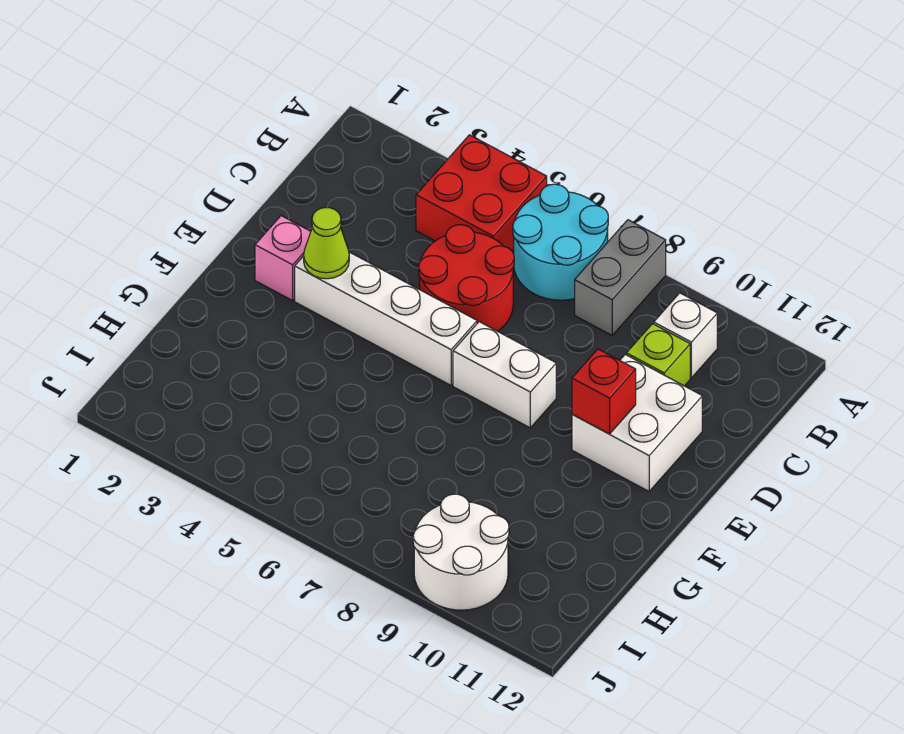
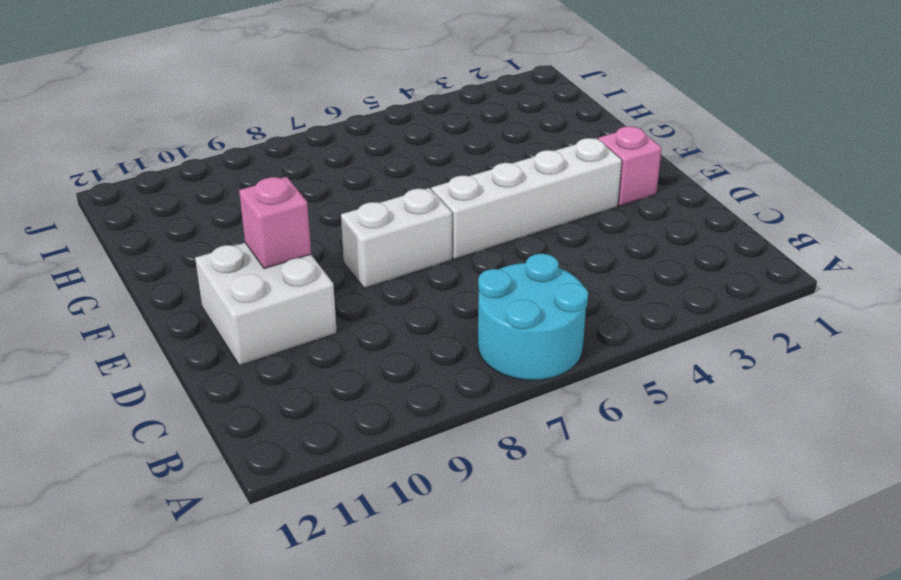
pink brick E10 level 2 -> red brick E10 level 2
none -> red brick A4:B5 level 1
none -> grey brick A8:B8 level 1
none -> white brick B10 level 1

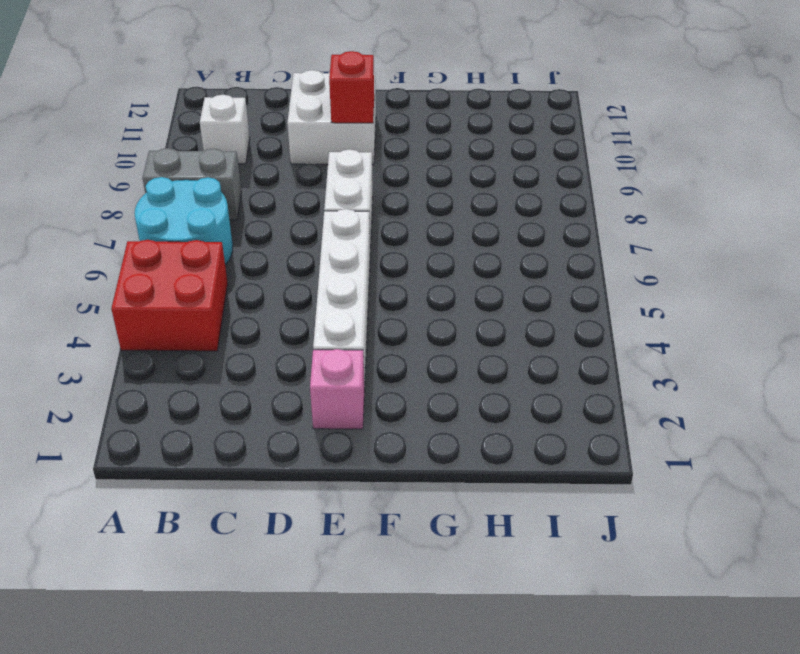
none -> red round brick C5:D6 level 1
none -> lime brick C10 level 1
none -> white round brick I9:J10 level 1

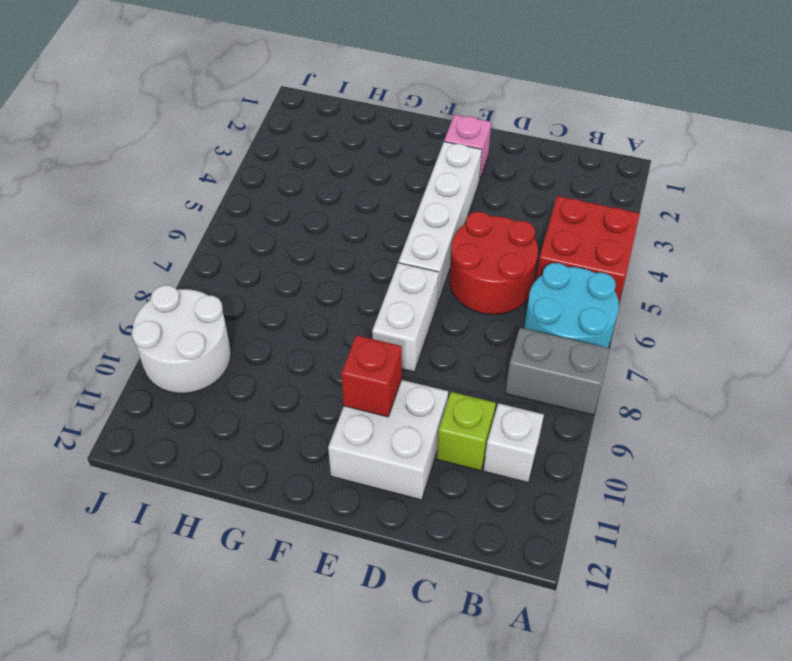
none -> lime cone E3 level 2

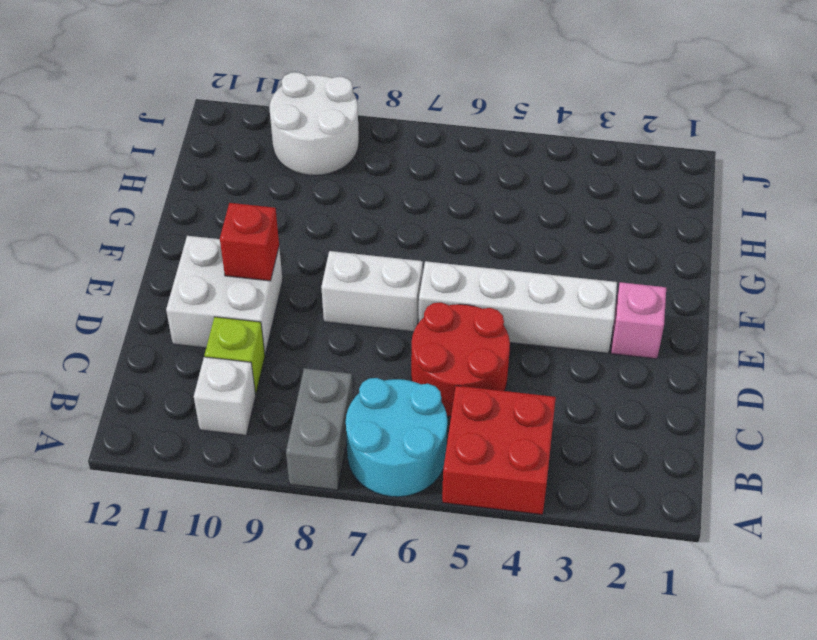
none -> lime cone E3 level 2

